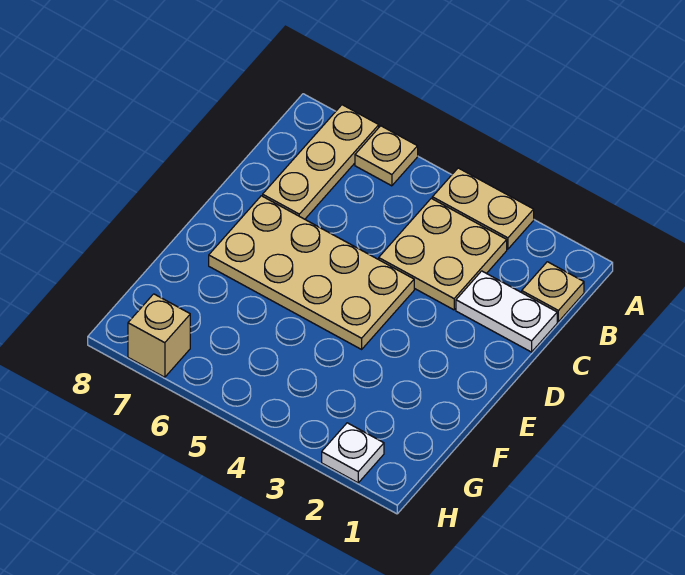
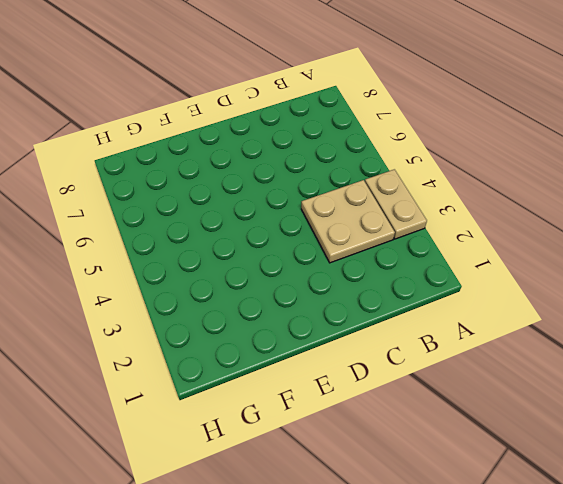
none -> tan plate A6 level 1
none -> tan plate A7:C7 level 1

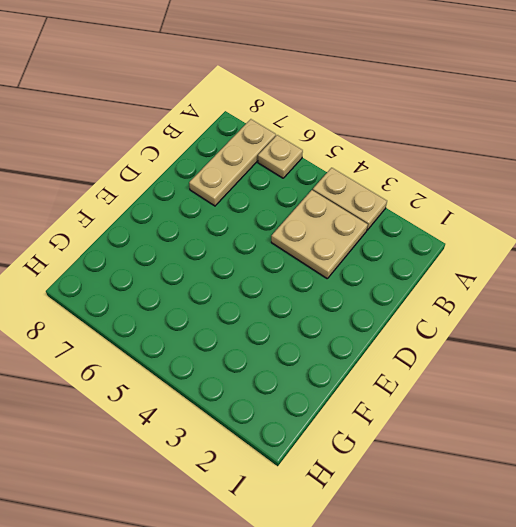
none -> tan plate B1 level 1
none -> white plate C1:C2 level 1

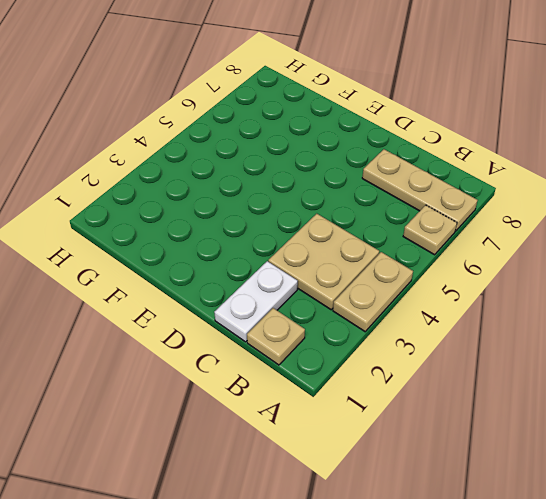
none -> tan plate D4:E7 level 1
none -> white plate H2 level 1

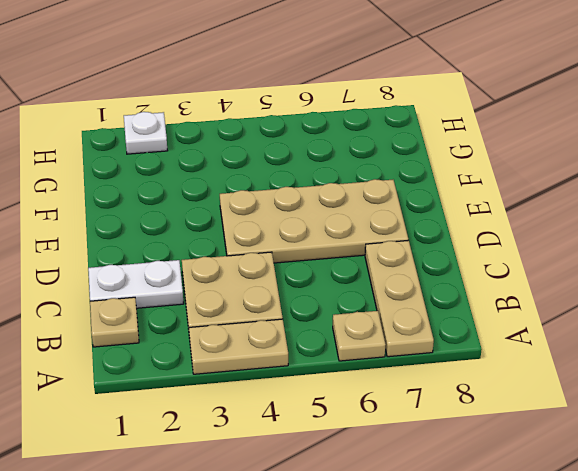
none -> tan brick H7 level 1

